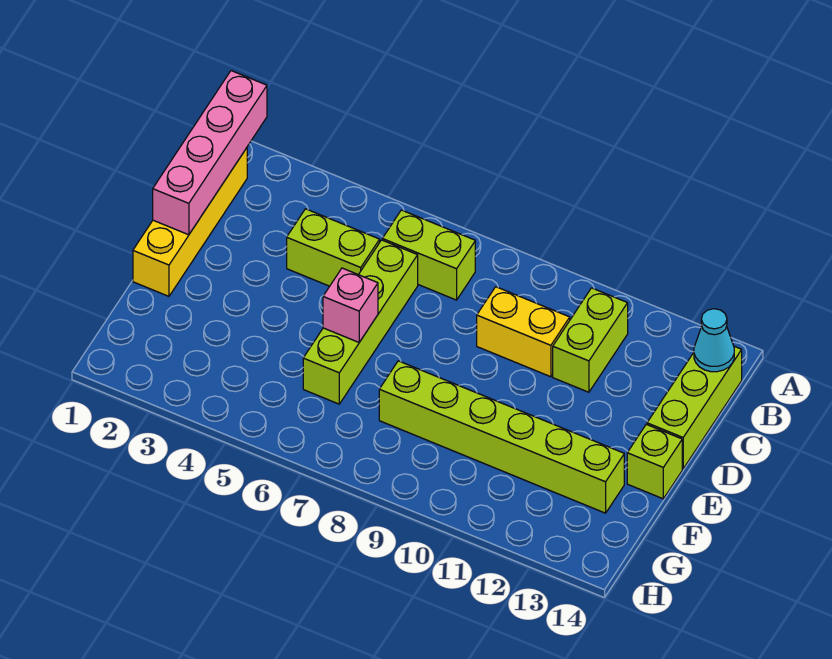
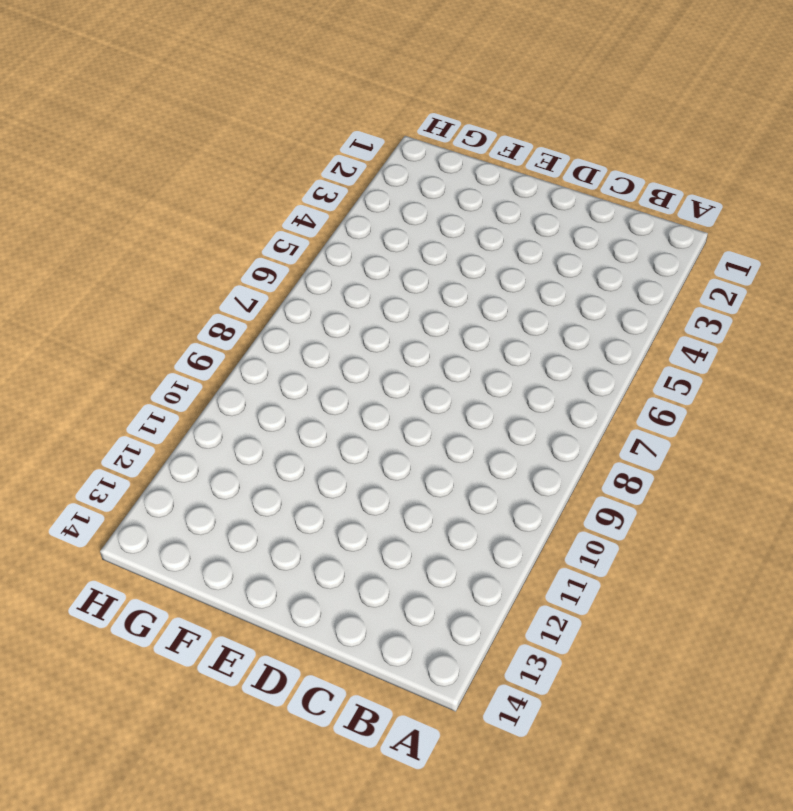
none -> yellow brick B1:E1 level 1
none -> lime brick B6:B7 level 1
none -> lime brick B11:C11 level 1

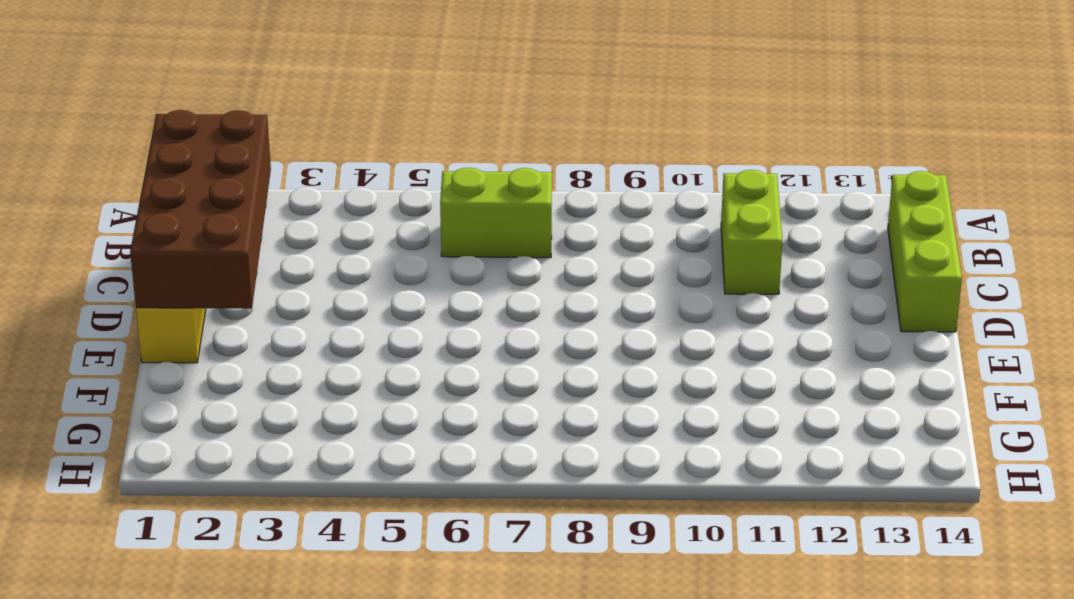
brown brick B1:E2 level 2 -> pink brick A1:D1 level 2
none -> lime brick C4:C5 level 1
none -> lime brick C6:F6 level 1
none -> yellow brick C9:C10 level 1

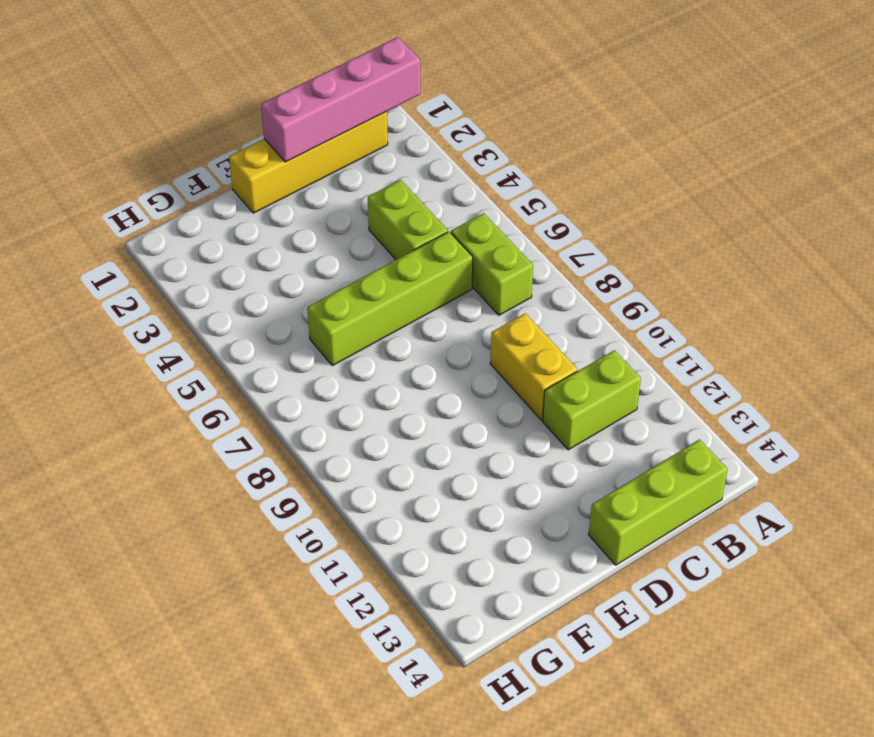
none -> lime brick E14 level 1
none -> lime brick F8:F13 level 1
none -> cyan cone B14 level 2

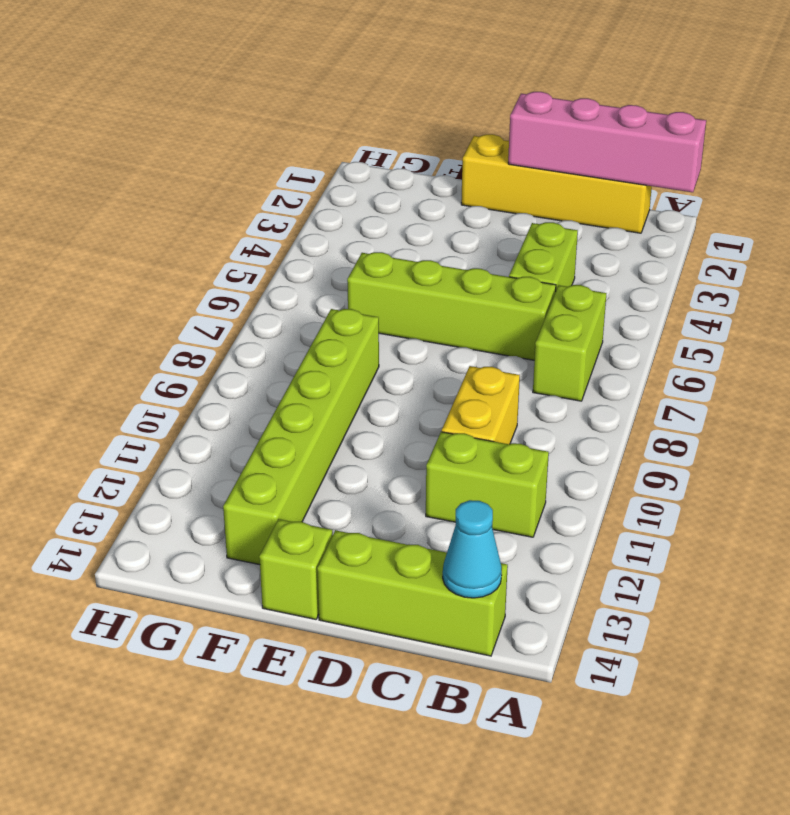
none -> pink brick E6 level 2

